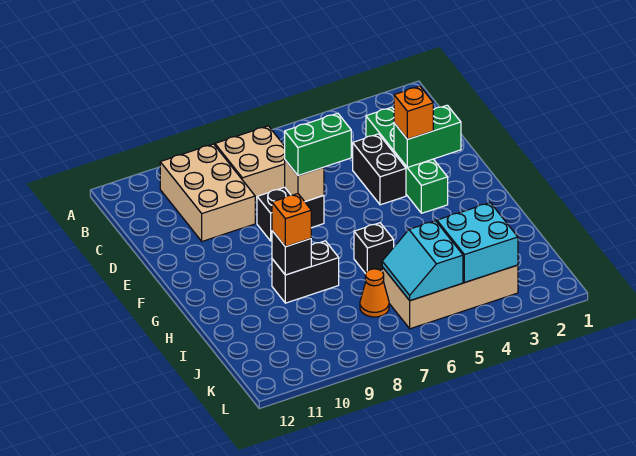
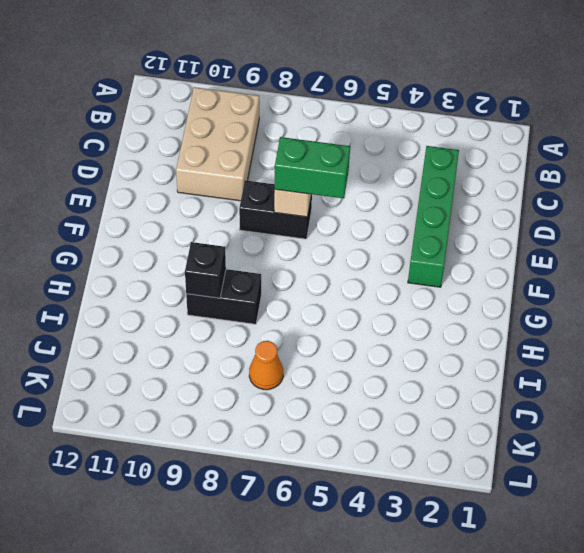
none -> tan brick B7:C8 level 1
none -> black brick D4:E4 level 1
none -> black brick H6 level 1

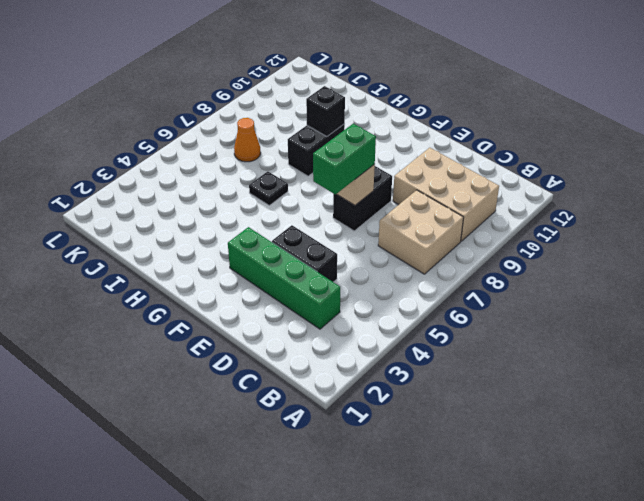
black plate H6 level 1 -> black brick H6 level 1
none -> tan brick J3:K6 level 1
none -> green brick E2:E3 level 2
none -> cyan brick J3:K4 level 2

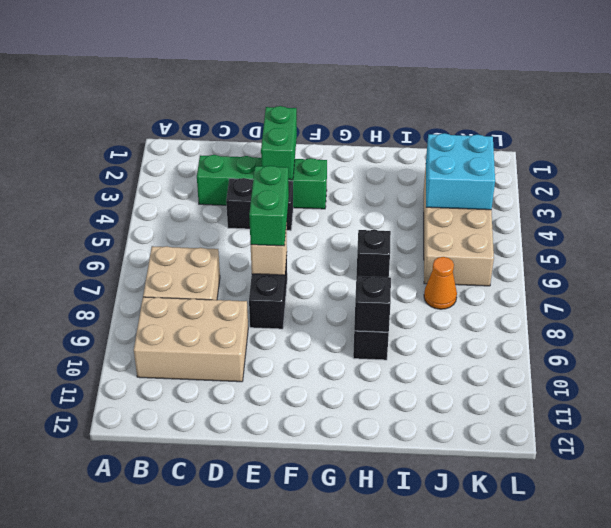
none -> cyan slope J5:K6 level 2 top 5
none -> orange brick E3 level 3
none -> orange brick H9 level 3

